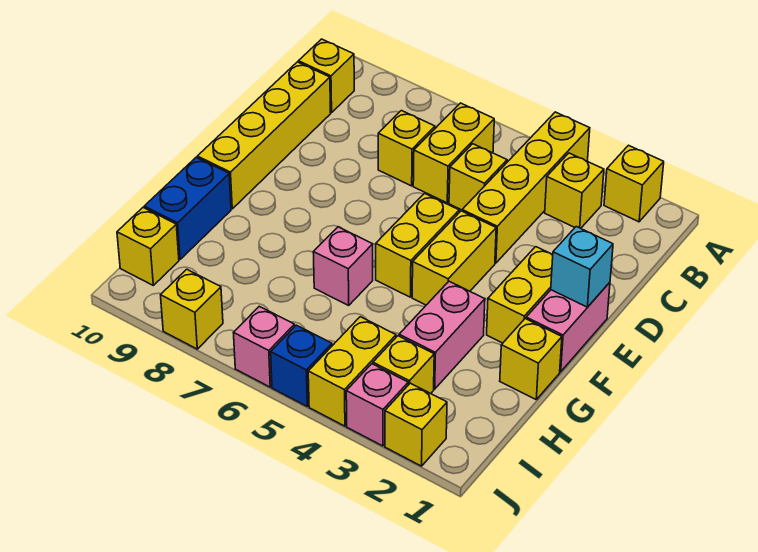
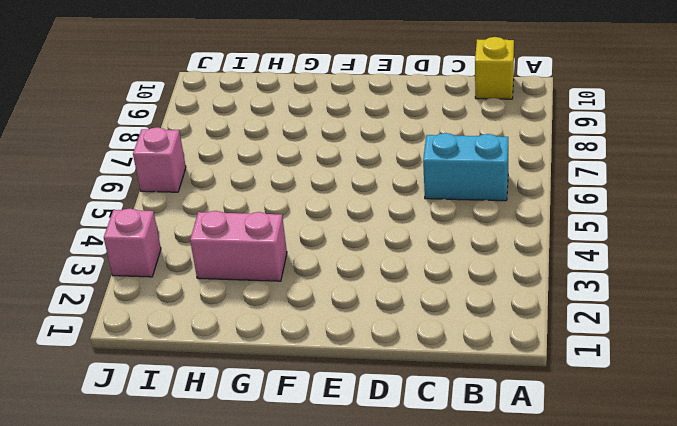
cyan brick B6:C6 level 1 -> yellow brick B6:C6 level 1
none -> yellow brick A2 level 1
none -> yellow brick A4:D4 level 1
none -> yellow brick B3 level 1

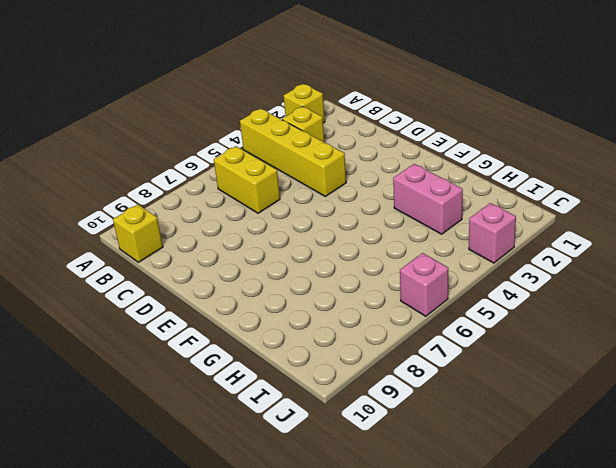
none -> yellow brick C5 level 1
none -> yellow brick C7 level 1
none -> yellow brick C10:F10 level 1

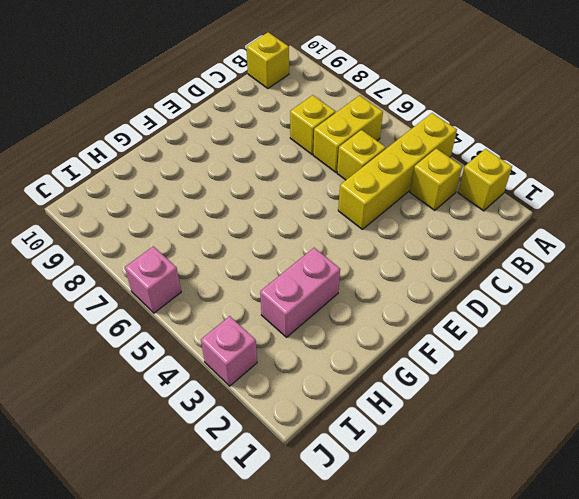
none -> yellow brick C10:F10 level 1
none -> pink brick E1:F1 level 1
none -> yellow brick E2:F2 level 1

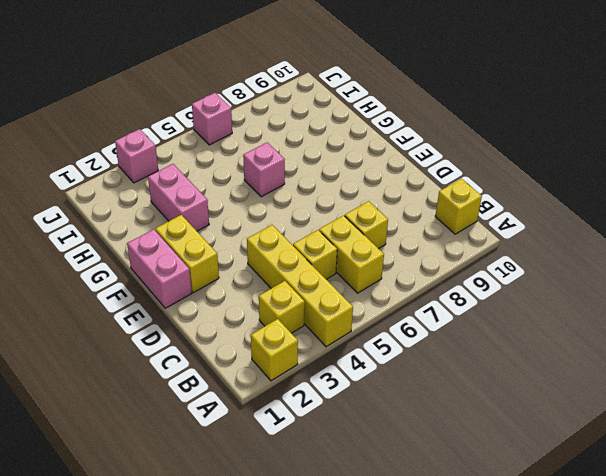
none -> yellow brick C10:F10 level 1
none -> yellow brick E4:F4 level 1
none -> yellow brick E5:F5 level 1

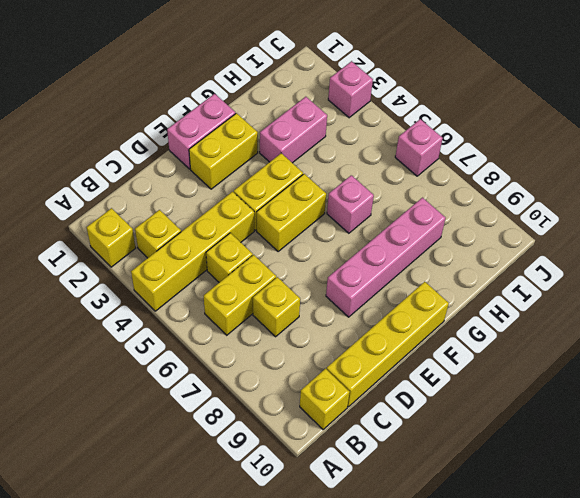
pink brick E8:H8 level 1 -> none
none -> yellow brick G1 level 1
none -> blue brick G10:H10 level 1
none -> yellow brick I3 level 1

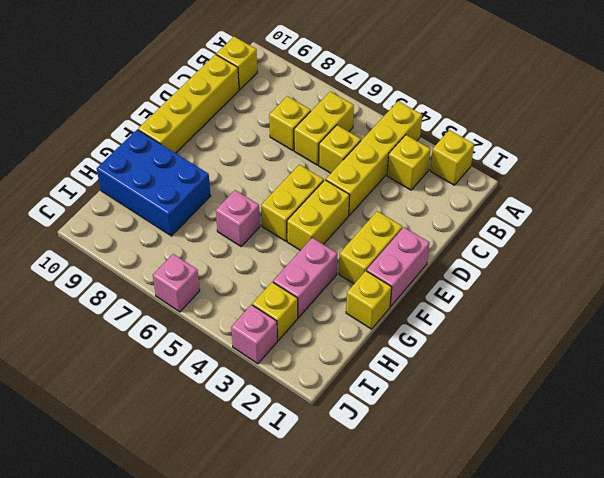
blue brick G8:H10 level 1 -> blue brick G10:H10 level 1
none -> yellow brick I4:J4 level 1
none -> yellow brick I10 level 1
none -> yellow brick J2 level 1

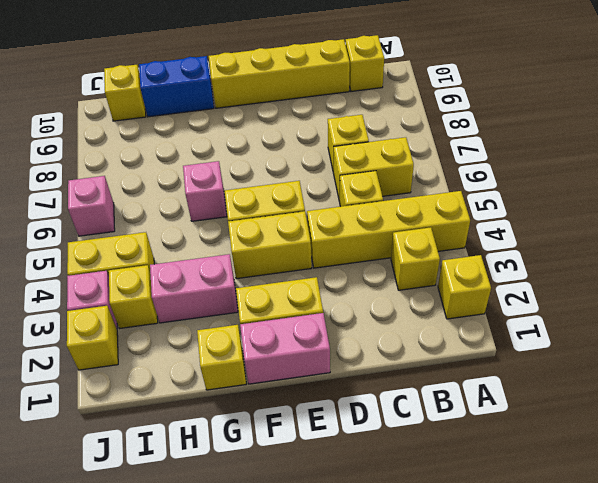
none -> blue brick J5 level 1
none -> yellow brick J8 level 1
none -> cyan brick E1 level 2

